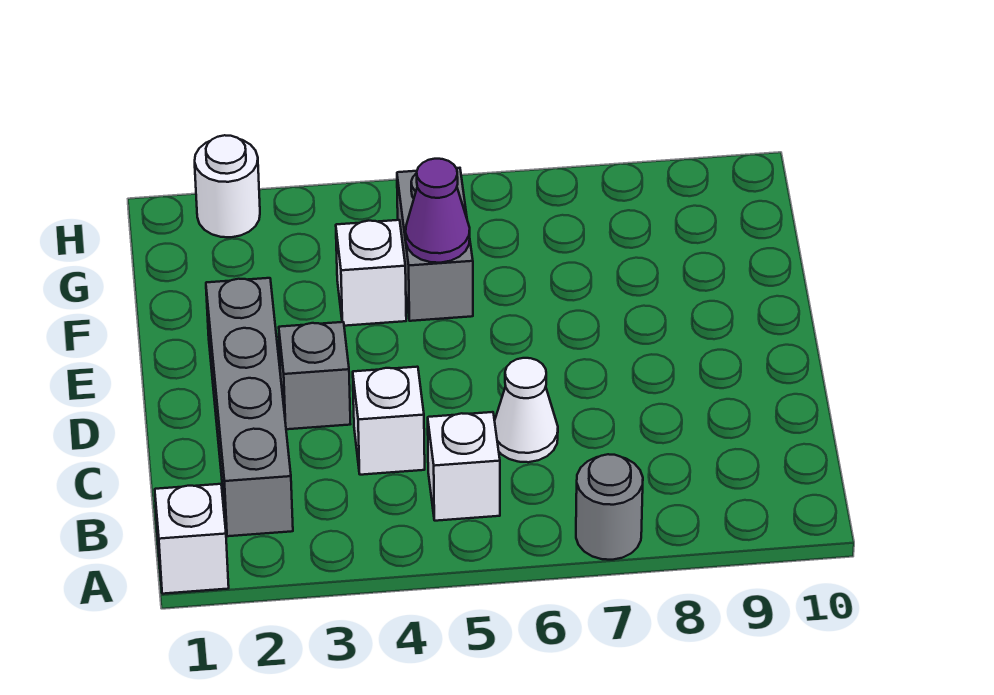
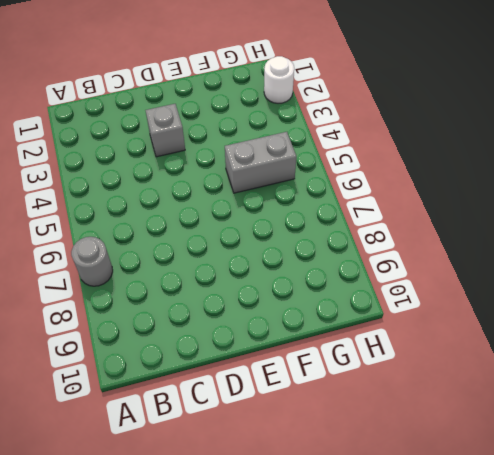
none -> white brick A1 level 1
none -> grey brick B2:E2 level 1

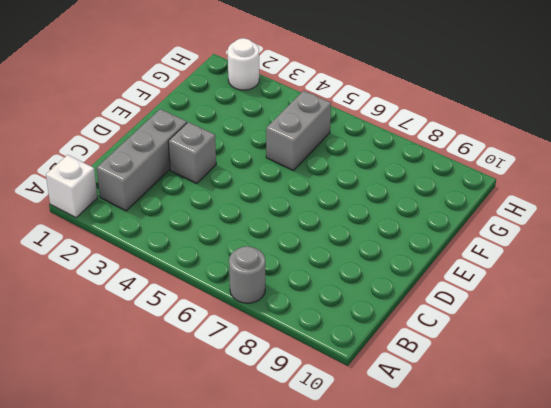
grey brick B2:D2 level 1 -> grey brick B2:E2 level 1
none -> white brick B5 level 1
none -> white brick C4 level 1

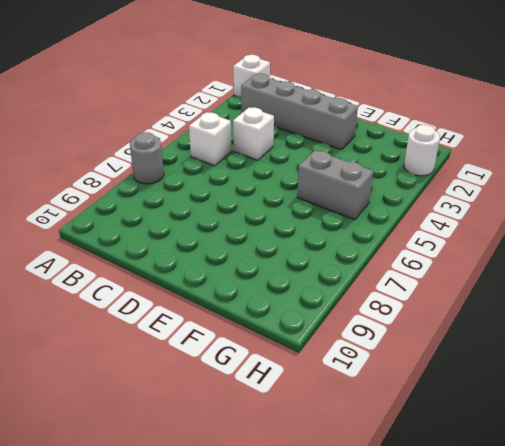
none -> white cone C6 level 1
none -> grey brick D3 level 1

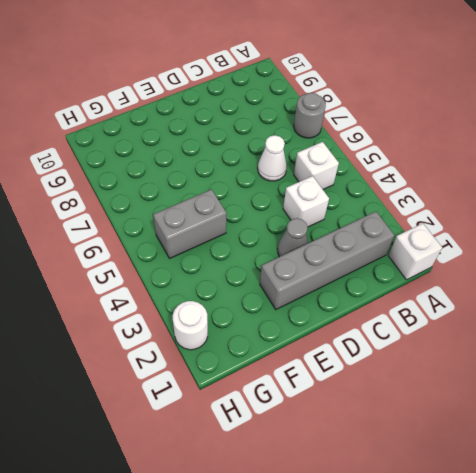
grey cone D3 level 1 -> grey brick D3 level 1
none -> white brick F4 level 1
none -> purple cone F5 level 2

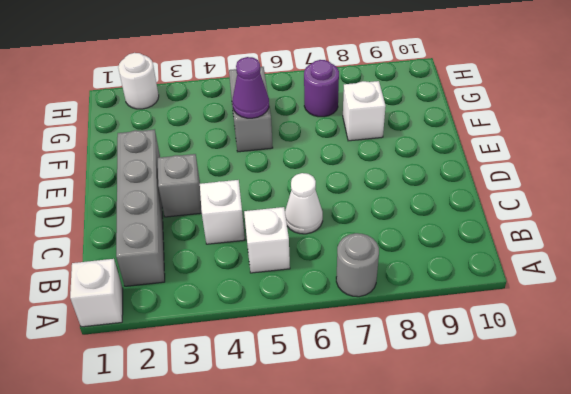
white brick F8 level 1 -> white brick F4 level 1
purple round brick G7 level 1 -> none

